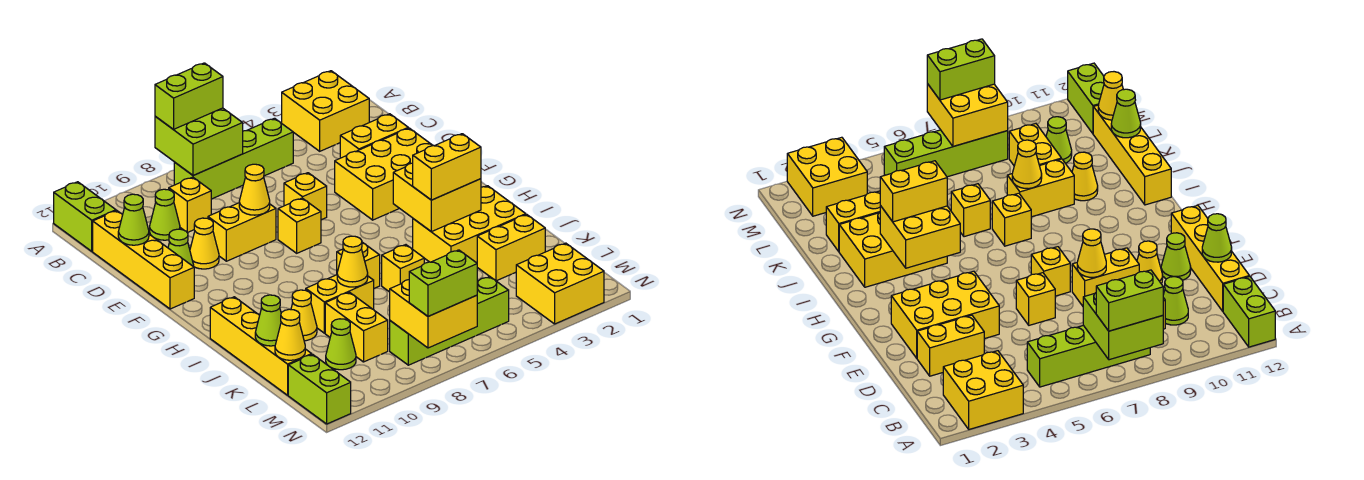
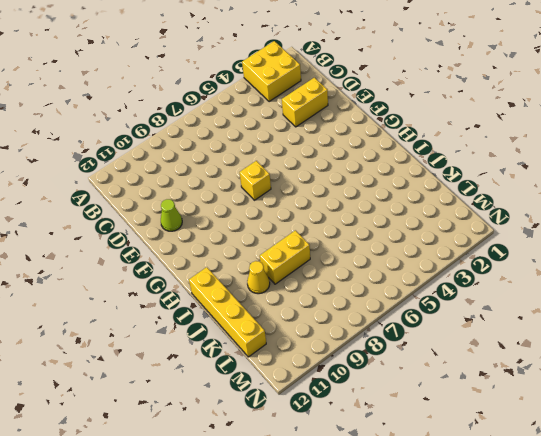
none -> lime brick A12:B12 level 1
none -> lime brick B5:B8 level 1
none -> yellow brick C9 level 1
none -> lime cone C10 level 1

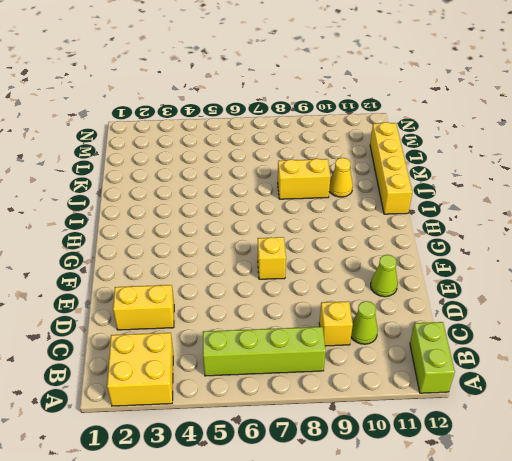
none -> yellow brick C12:F12 level 1
none -> yellow brick E2:F4 level 1
none -> yellow brick E6 level 1
none -> yellow brick E8:E9 level 1

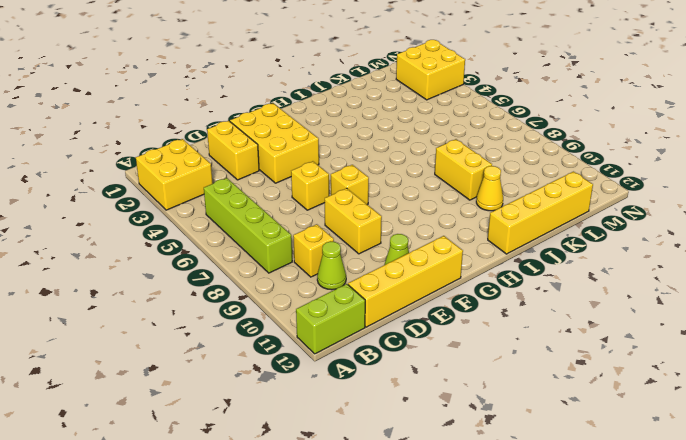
none -> yellow cone E10 level 1
none -> yellow brick I2:J4 level 1
none -> yellow brick I7 level 1
none -> yellow brick J6 level 1

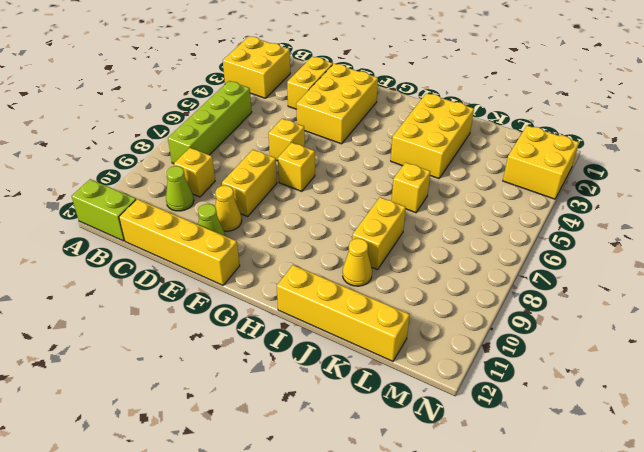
none -> yellow brick I7 level 1
none -> yellow brick K2:K3 level 1
none -> yellow brick K9:L9 level 1
none -> lime cone L10 level 1

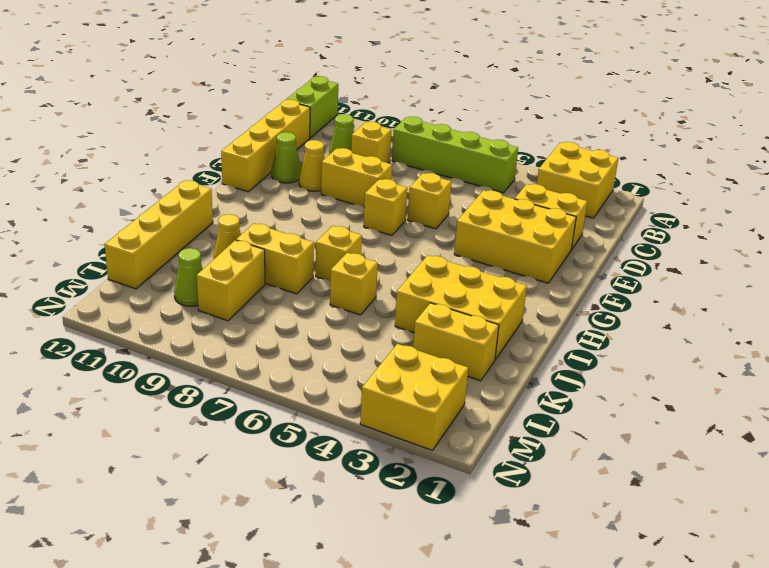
none -> lime brick M5:M8 level 1
none -> lime brick M12:N12 level 1
none -> lime brick A7:B8 level 2
none -> lime cone D12 level 2

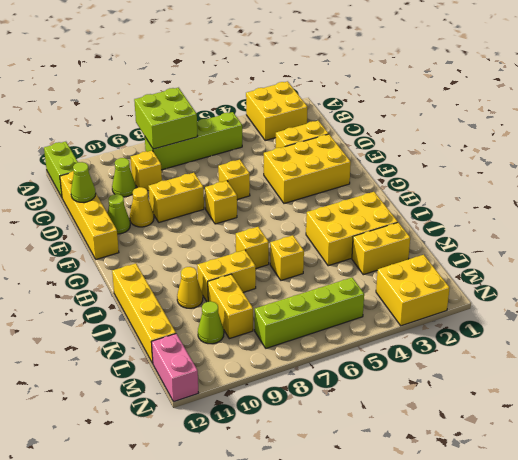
pink brick M12:N12 level 1 -> lime brick M12:N12 level 1
none -> yellow cone E8 level 2
none -> yellow brick H3:I4 level 2
none -> yellow cone J8 level 2
none -> lime cone K12 level 2

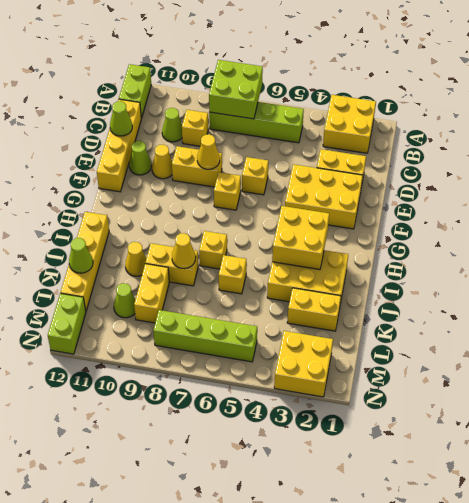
none -> yellow cone L12 level 2
none -> yellow brick M7:N8 level 2
none -> lime brick A7:A8 level 3
none -> yellow brick I3:I4 level 3

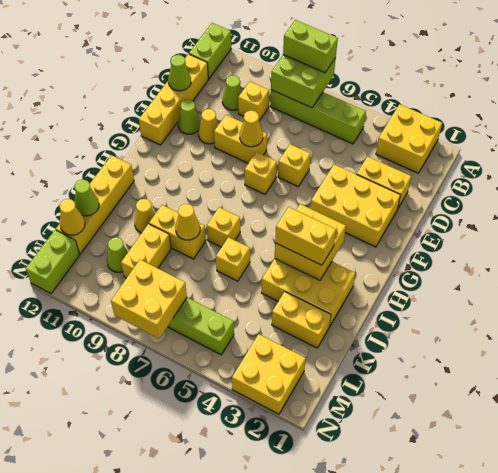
none -> lime brick N7:N8 level 3

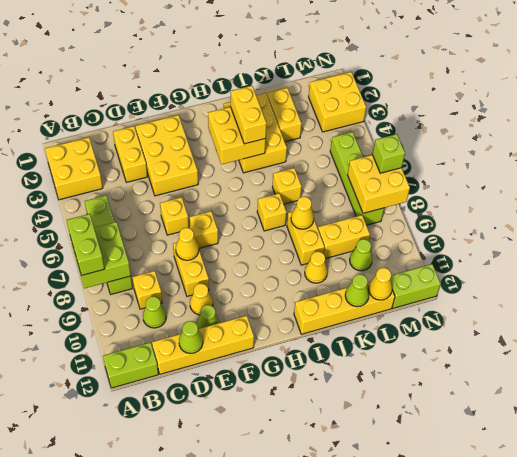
lime brick N7 level 3 -> lime brick N7:N8 level 3

